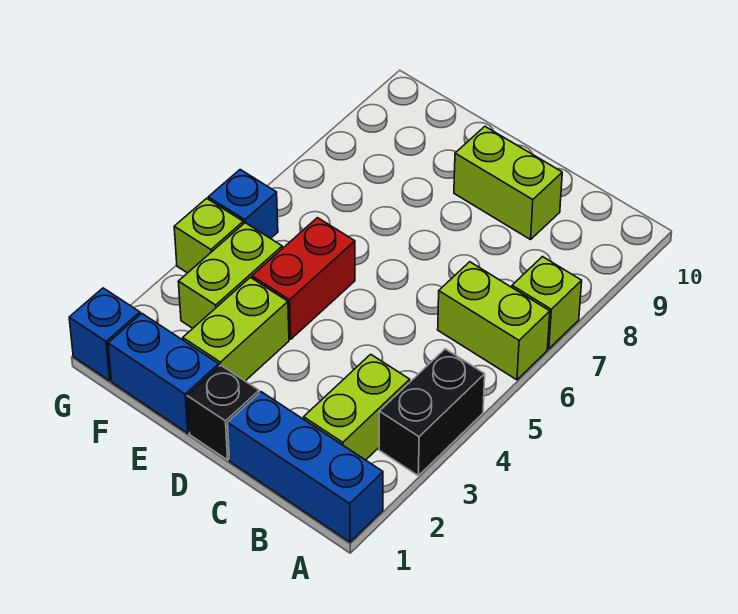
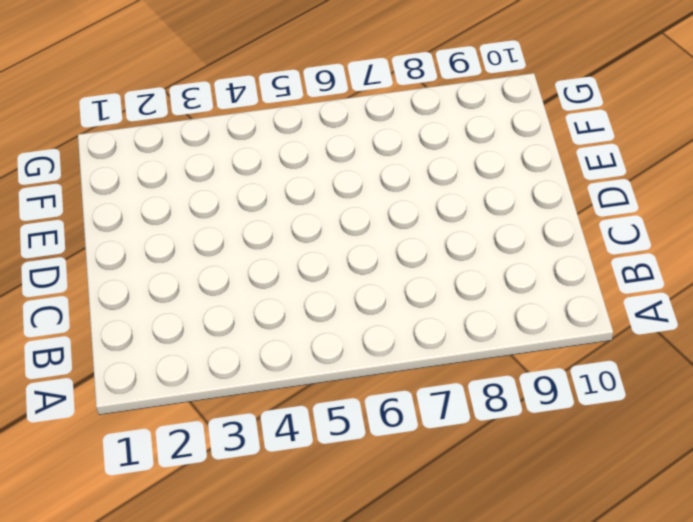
none -> blue brick A1:C1 level 1
none -> black brick A3:A4 level 1
none -> lime brick A6:B6 level 1

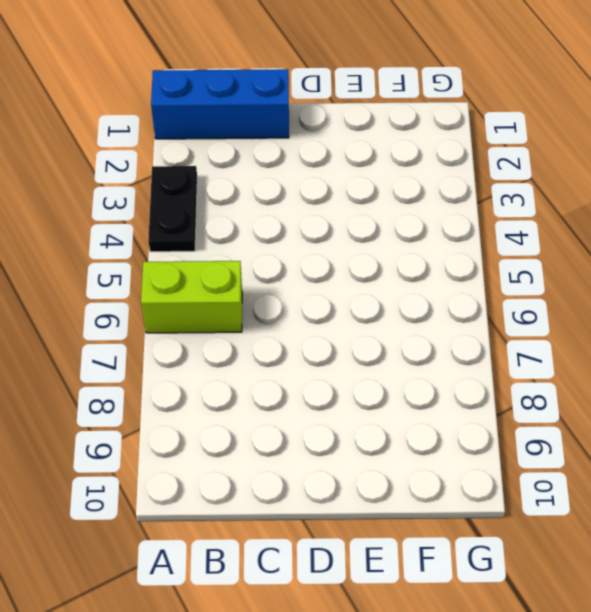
black plate A3:A4 level 1 -> black brick A3:A4 level 1
none -> lime brick A7 level 1
none -> lime brick B2:B3 level 1
none -> lime brick C9:D9 level 1

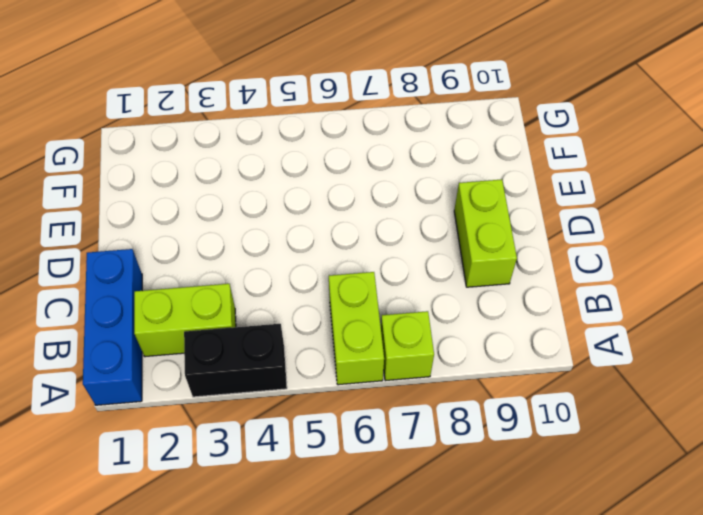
none -> black brick D1 level 1
none -> blue brick E1:F1 level 1
none -> lime brick E2:E3 level 1

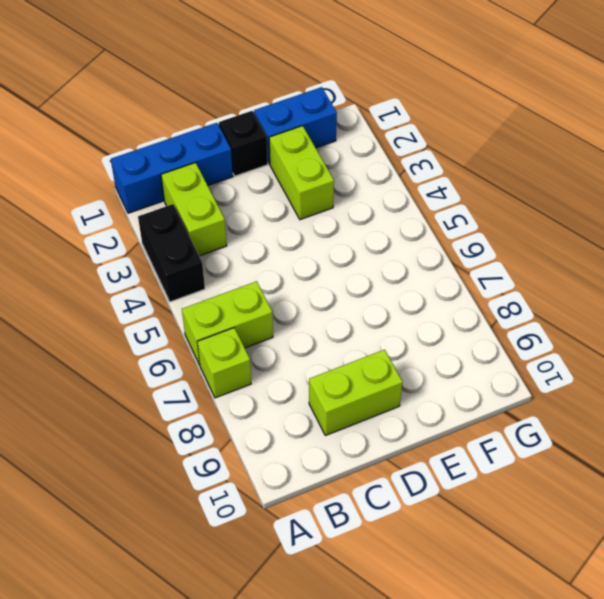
none -> red brick E4:E5 level 1
none -> lime brick F3:F4 level 1
none -> blue brick G1 level 1

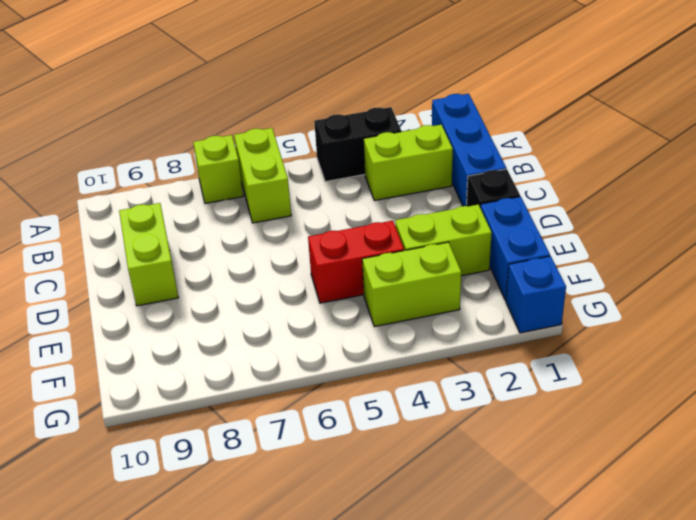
none -> lime brick G4 level 1
none -> blue brick G5 level 1

